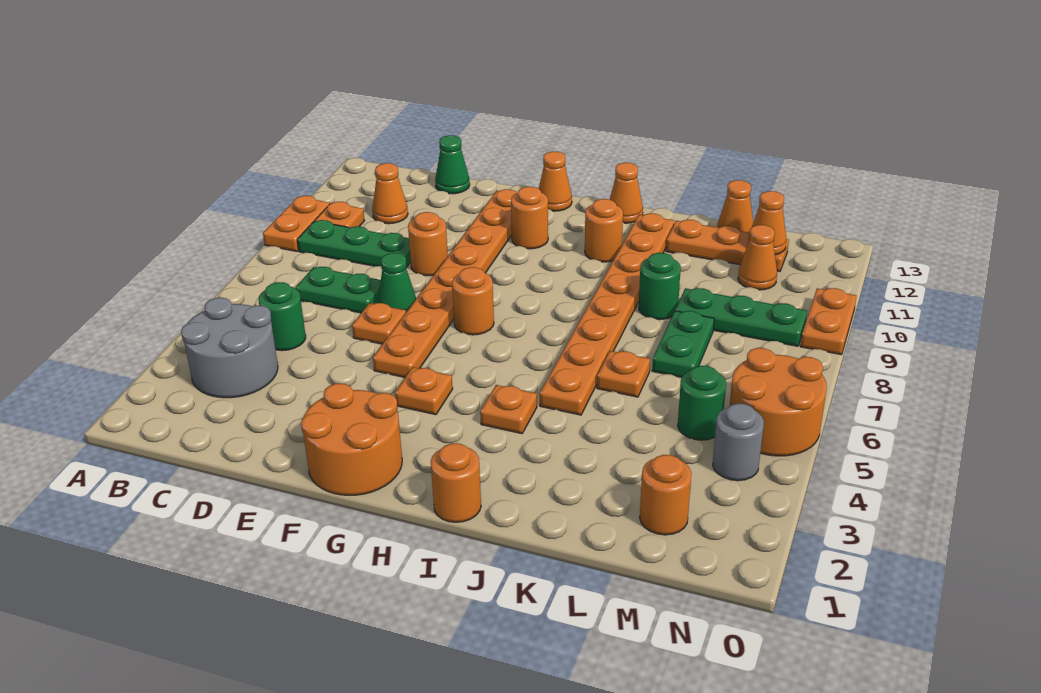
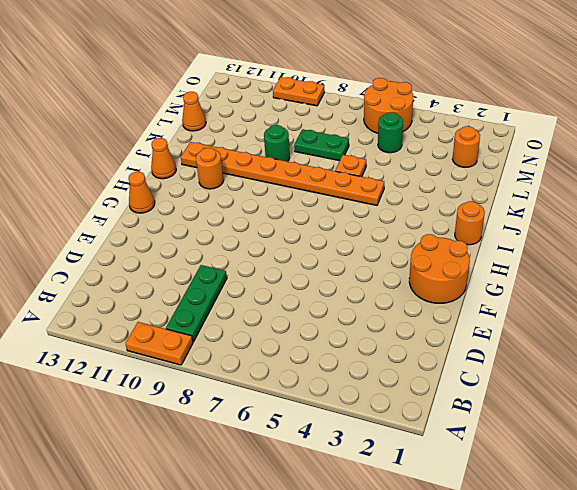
none -> grey round brick B3:C4 level 1
none -> orange plate B10 level 1
none -> green round brick C5 level 1
none -> green plate C7:D7 level 1

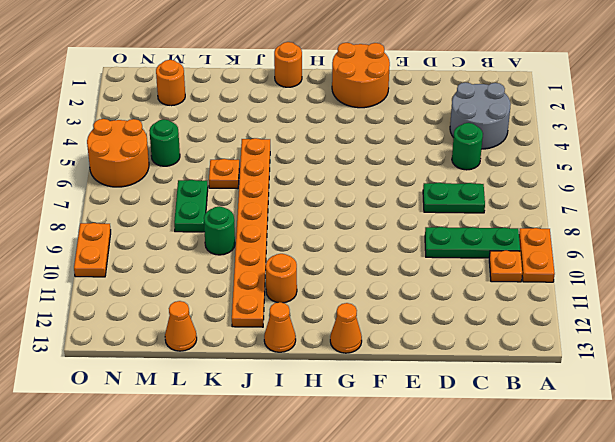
none -> orange cone C11 level 1
none -> green cone D13 level 1
none -> orange plate E6 level 1
none -> green cone E7 level 1

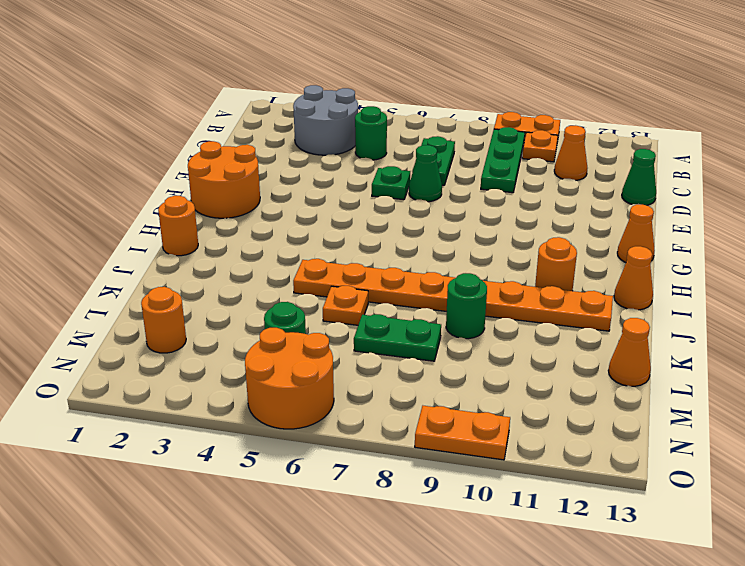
green plate E6 level 1 -> orange plate E6 level 1
none -> orange round brick E9 level 1
none -> orange plate F5:F12 level 1
none -> orange plate G4 level 1
none -> orange round brick G7 level 1

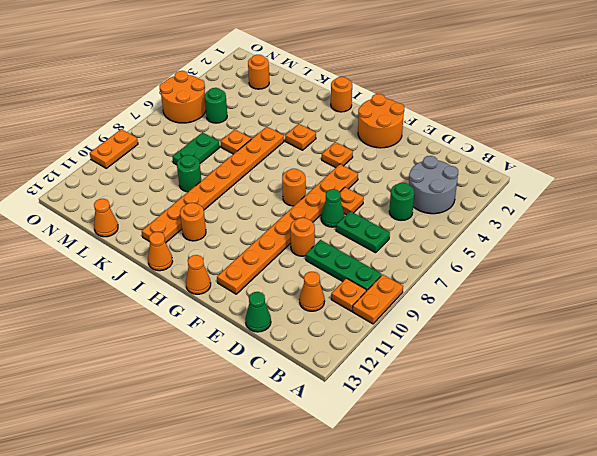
none -> orange round brick G11 level 1
none -> orange plate K12:M12 level 1
none -> green plate L9:N9 level 1
none -> orange cone M11 level 1

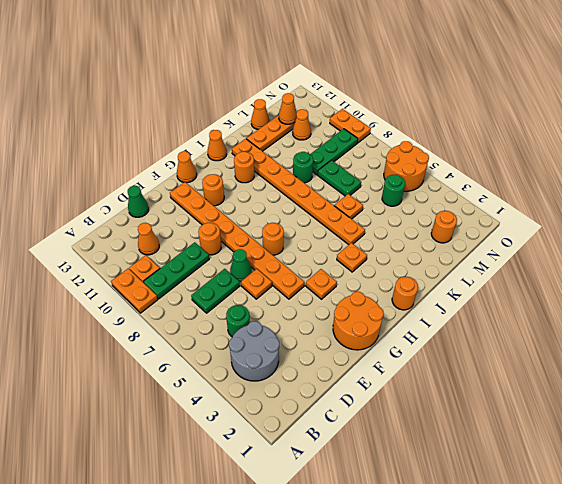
none -> grey round brick N4 level 1

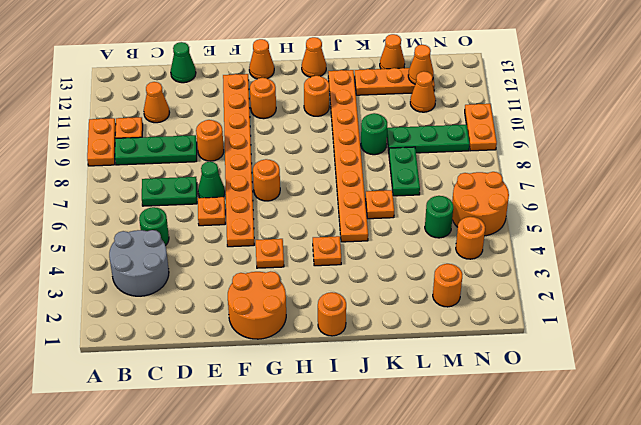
orange round brick N4 level 1 -> grey round brick N4 level 1

